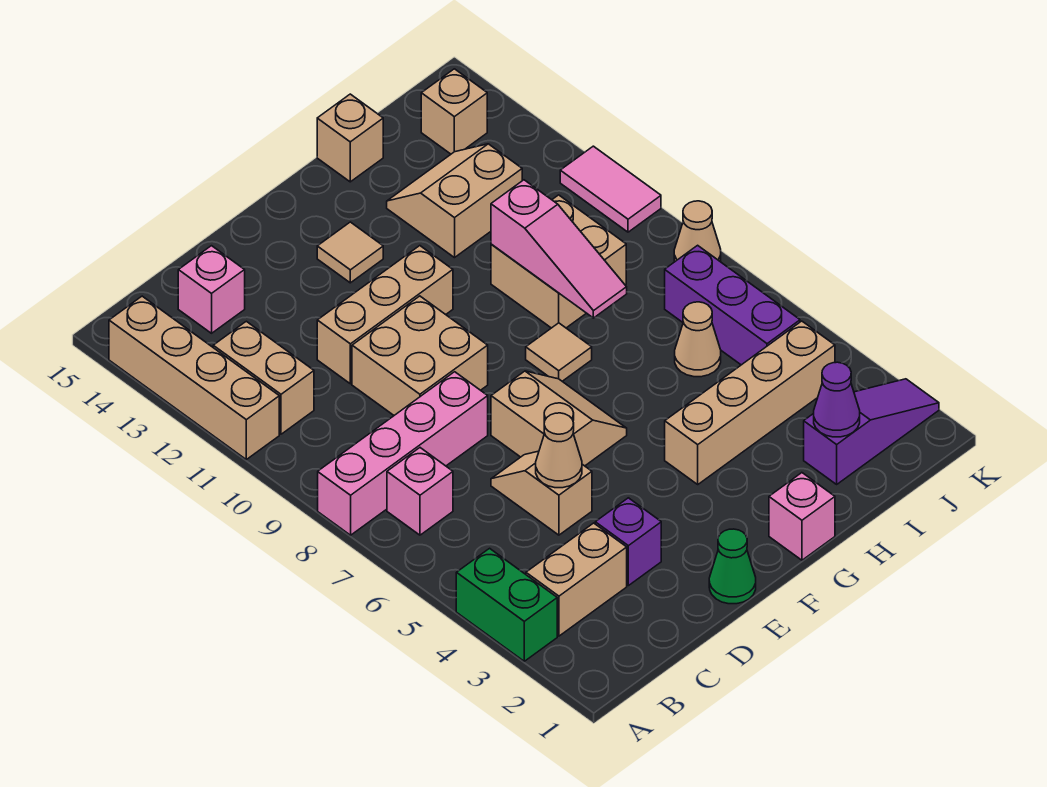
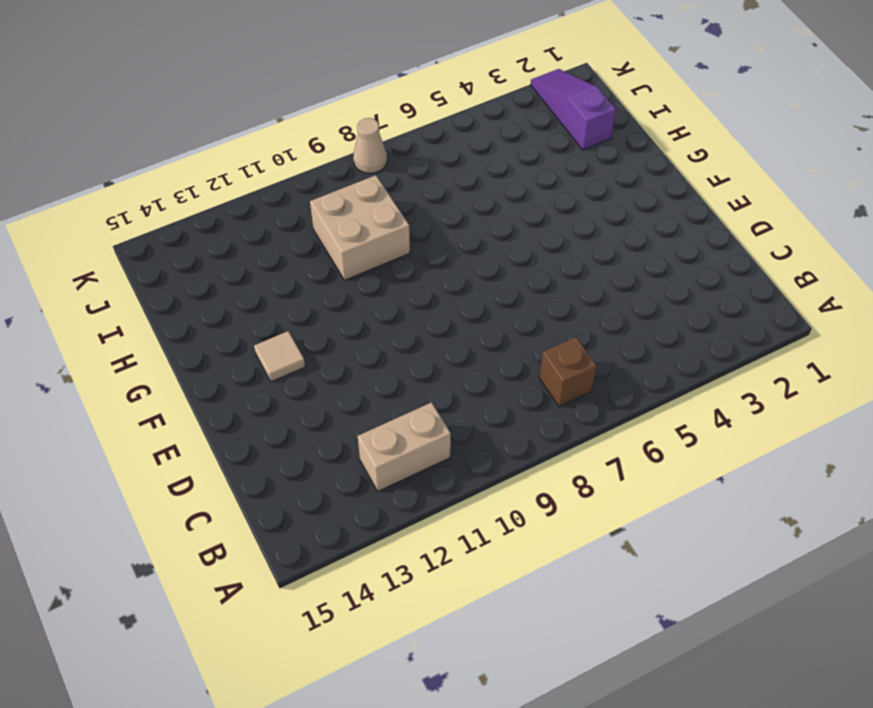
brown brick B7 level 1 -> pink brick B7 level 1
none -> green brick A3:A4 level 1
none -> pink brick A8:D8 level 1
none -> tan brick A11:A14 level 1

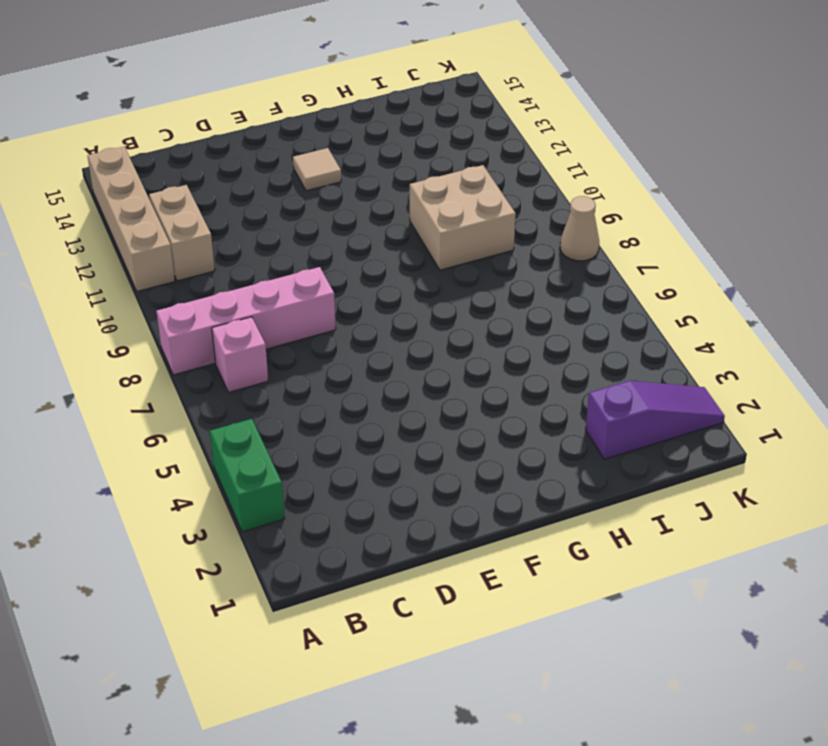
none -> tan brick B3:C3 level 1
none -> pink brick C14 level 1
none -> purple brick D3 level 1

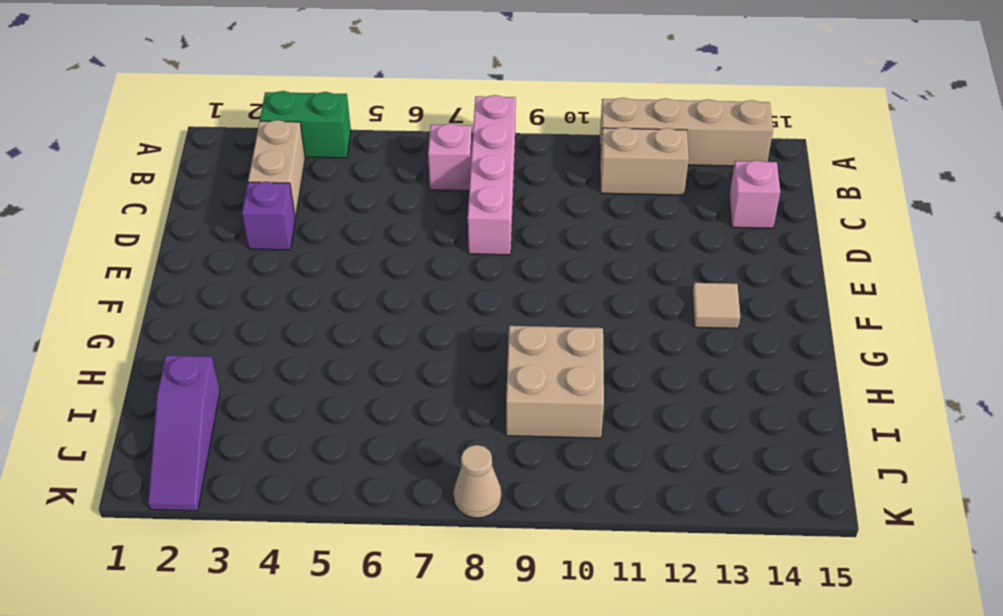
none -> tan slope D5:D6 level 1 top 5
none -> tan brick D9:E10 level 1
none -> tan brick D11:F11 level 1

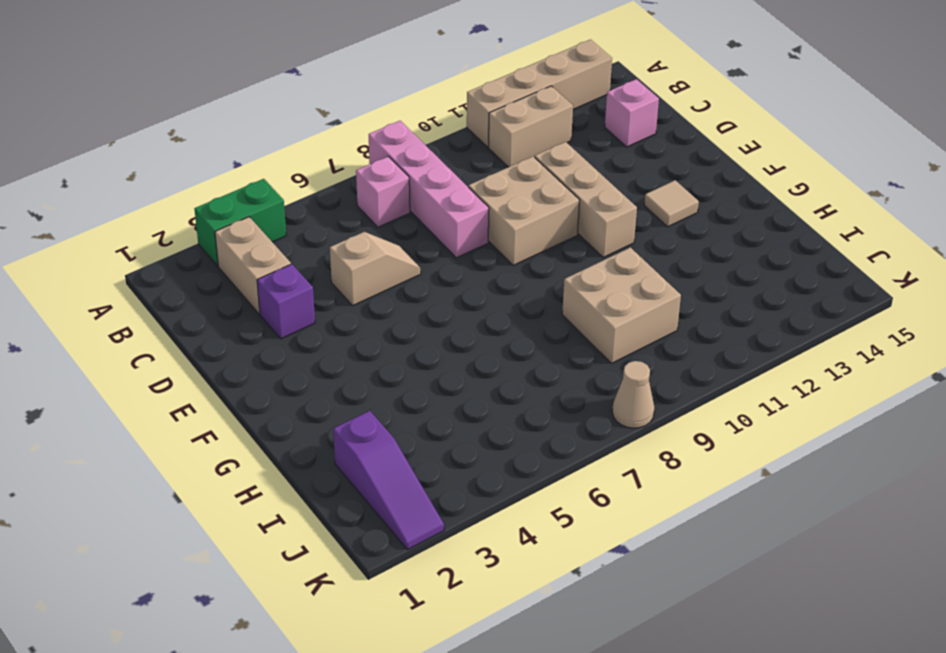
none -> green cone E1 level 1
none -> tan slope E6:F7 level 1 top E
none -> pink brick G1 level 1

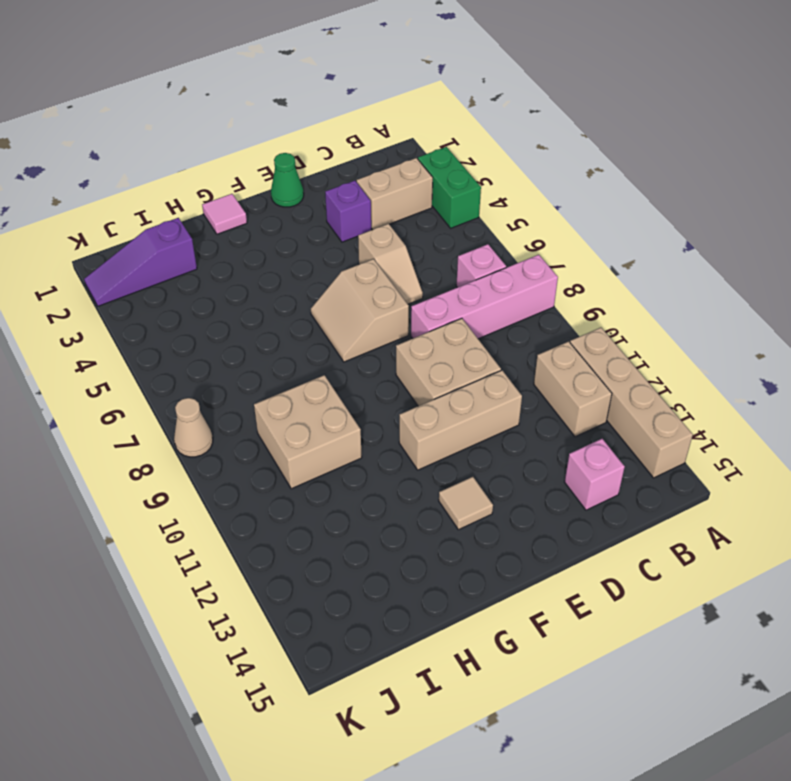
pink tile G1 level 1 -> pink brick G1 level 1
none -> tan brick G4:J4 level 1
none -> tan tile G8 level 1
none -> tan slope H12:I13 level 1 top 12

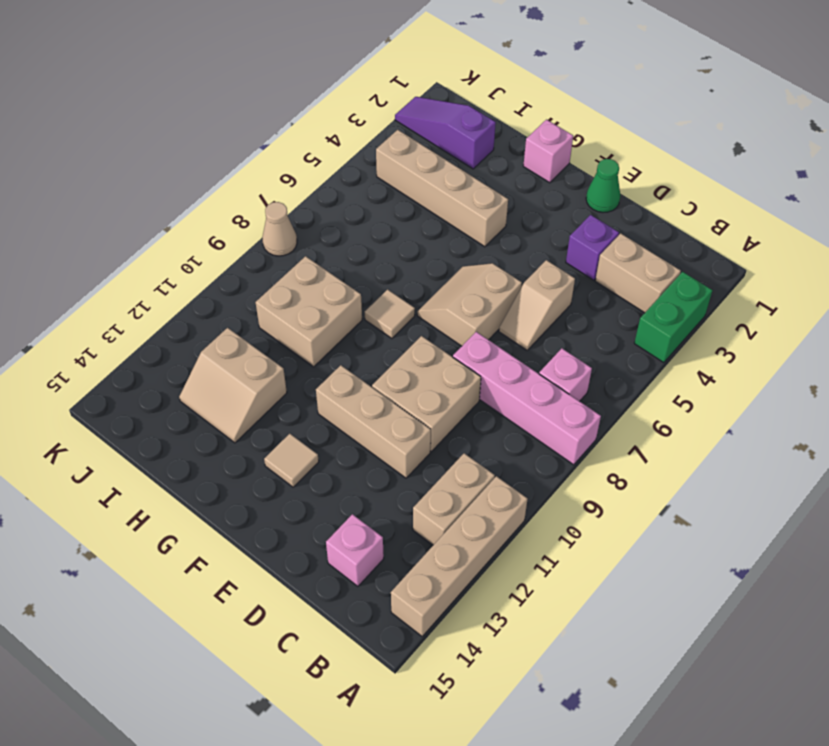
none -> tan brick H15 level 1
none -> tan cone I6 level 1
none -> purple brick J5:J7 level 1

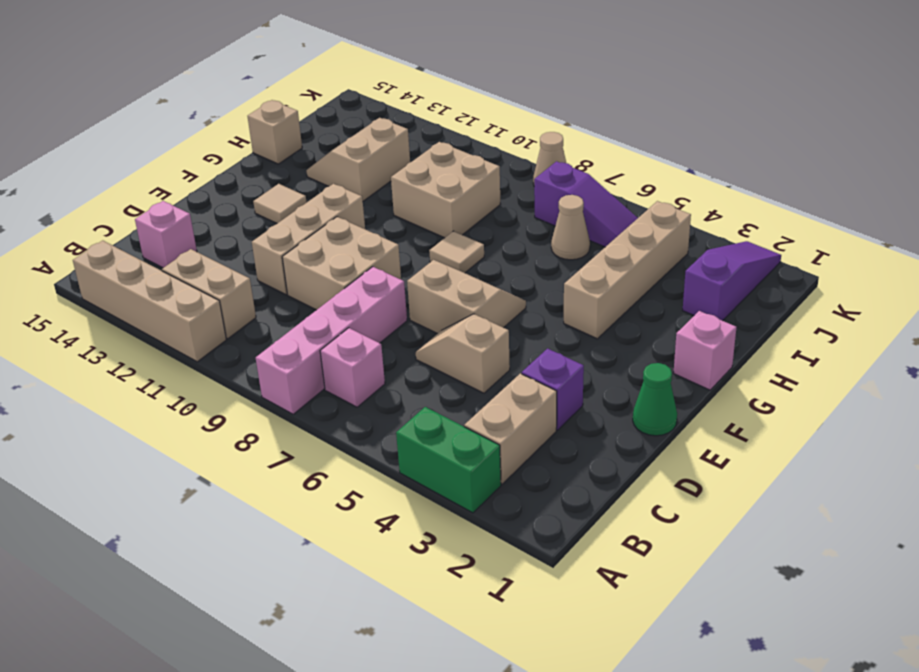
purple slope J5:J7 level 1 top 7 -> purple brick J5:J7 level 1
none -> tan brick J14 level 1
none -> pink tile K10:K11 level 1
none -> tan cone D5 level 2

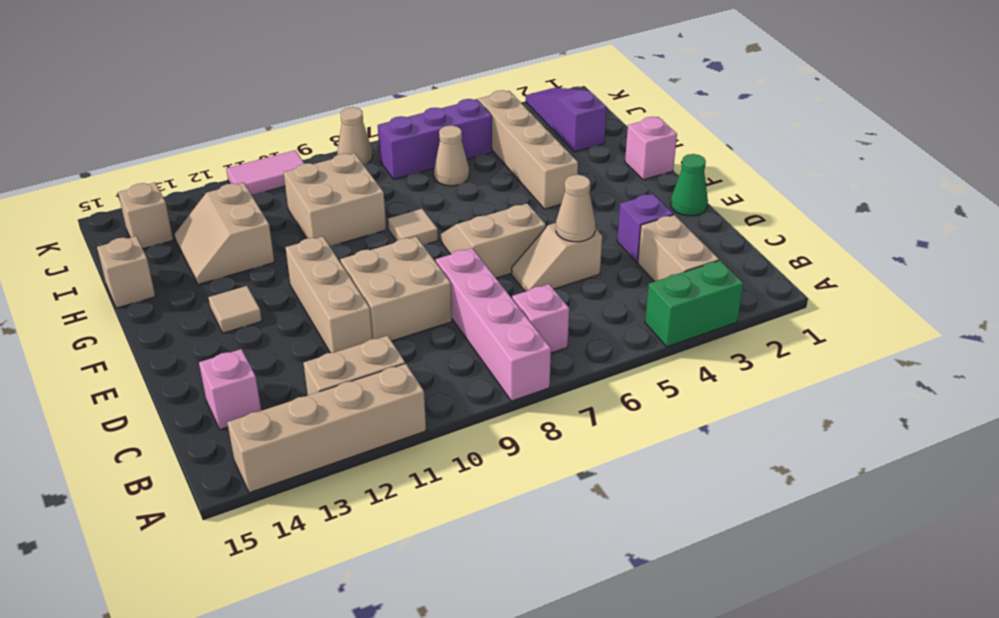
none -> pink slope H8:H10 level 2 top 10
none -> purple cone I2 level 2

